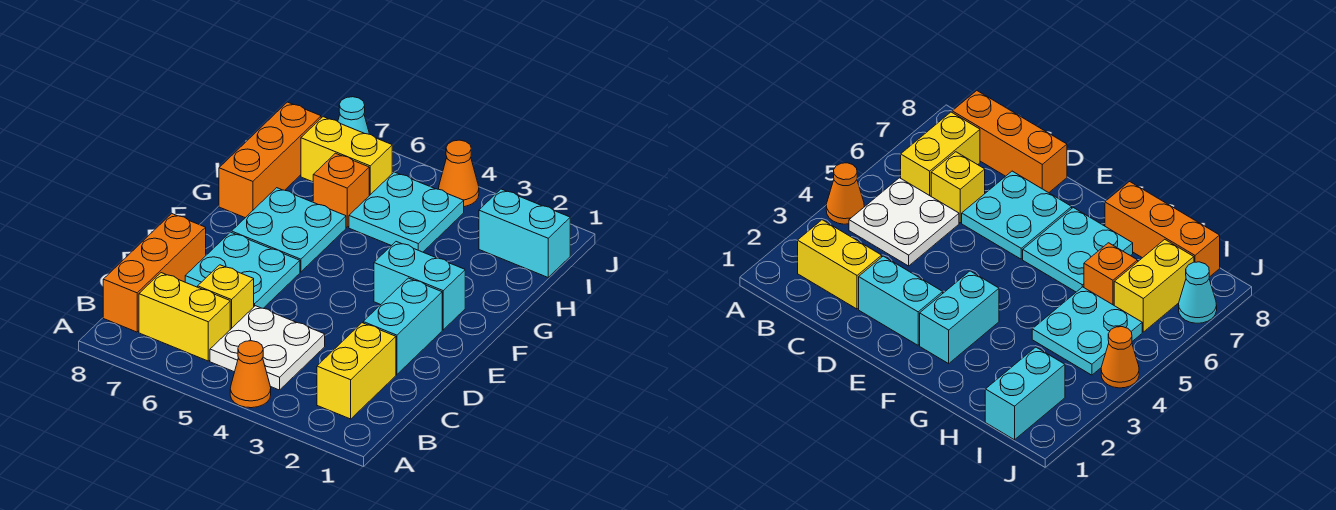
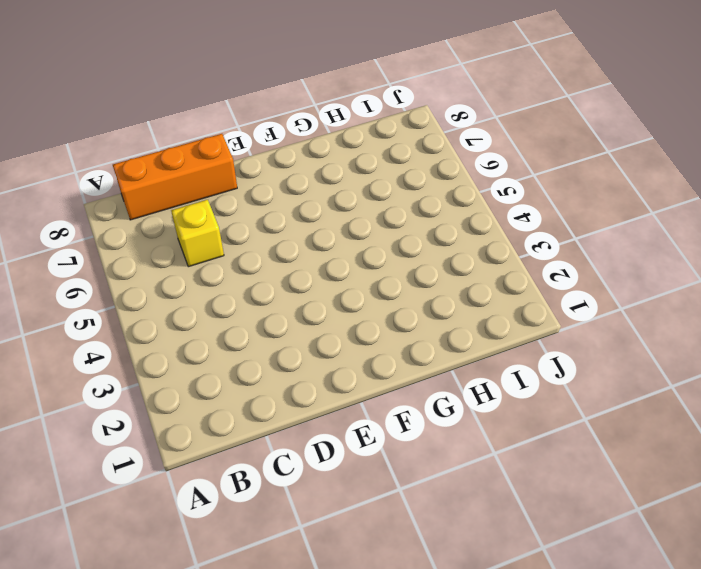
none -> orange cone A4 level 1
none -> yellow brick B2:C2 level 1
none -> white plate B4:C5 level 1

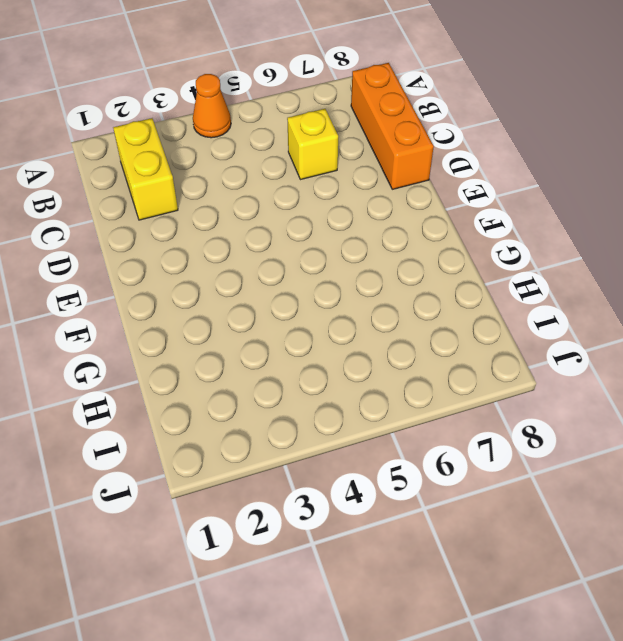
none -> white plate B4:C5 level 1
none -> yellow brick B6:B7 level 1
none -> cyan brick D2:E2 level 1

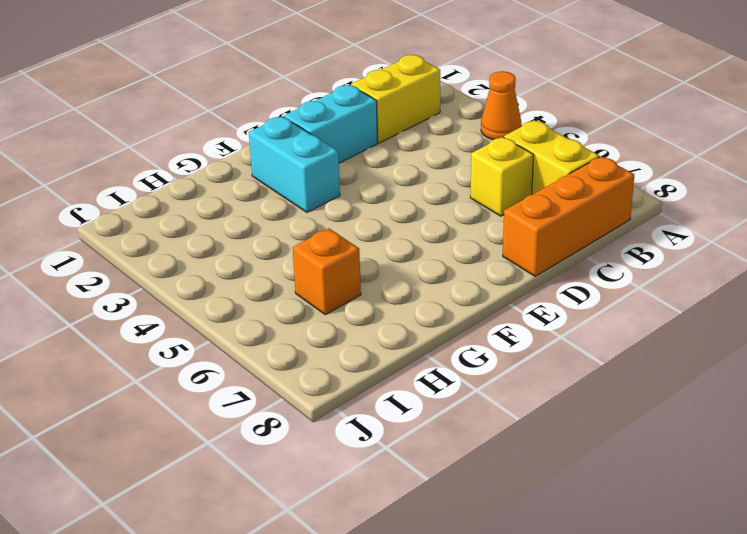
none -> white plate B4:C5 level 1
none -> cyan plate D6:E7 level 1
none -> cyan plate F6:G7 level 1

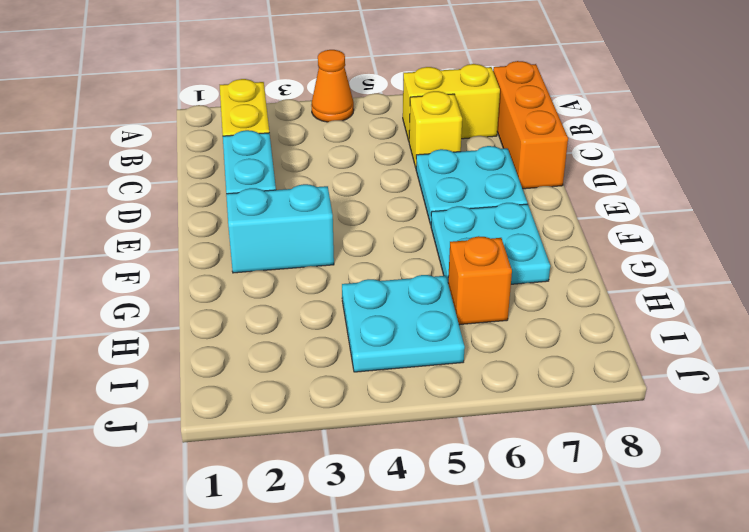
none -> white plate B4:C5 level 1
none -> orange brick G8:I8 level 1
none -> cyan brick I1:I2 level 1

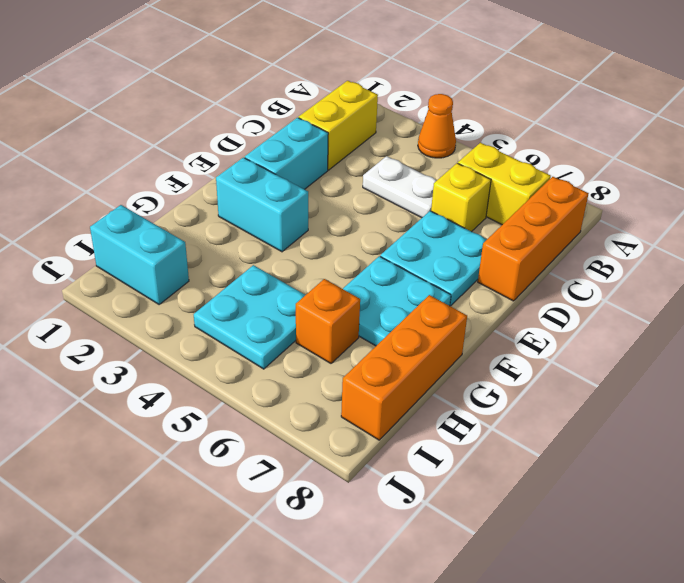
white plate C4:C5 level 1 -> white plate B4:C5 level 1
none -> yellow brick I6:I7 level 1
none -> orange cone J4 level 1
none -> cyan cone J7 level 1

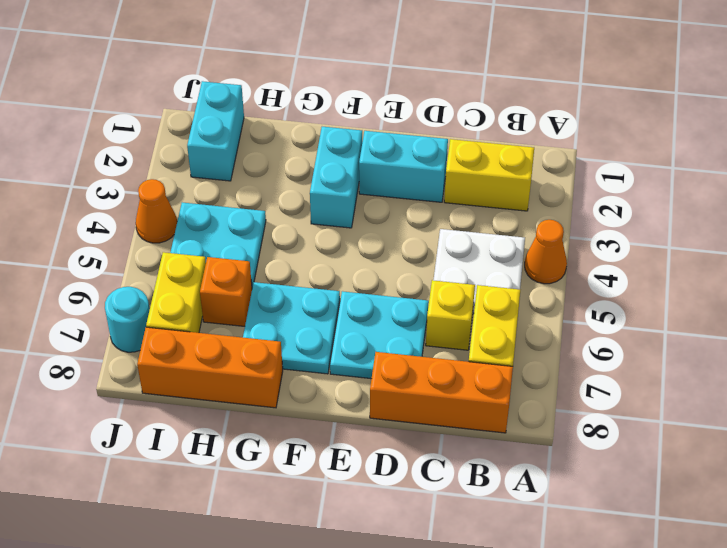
cyan round brick J7 level 1 -> cyan cone J7 level 1

